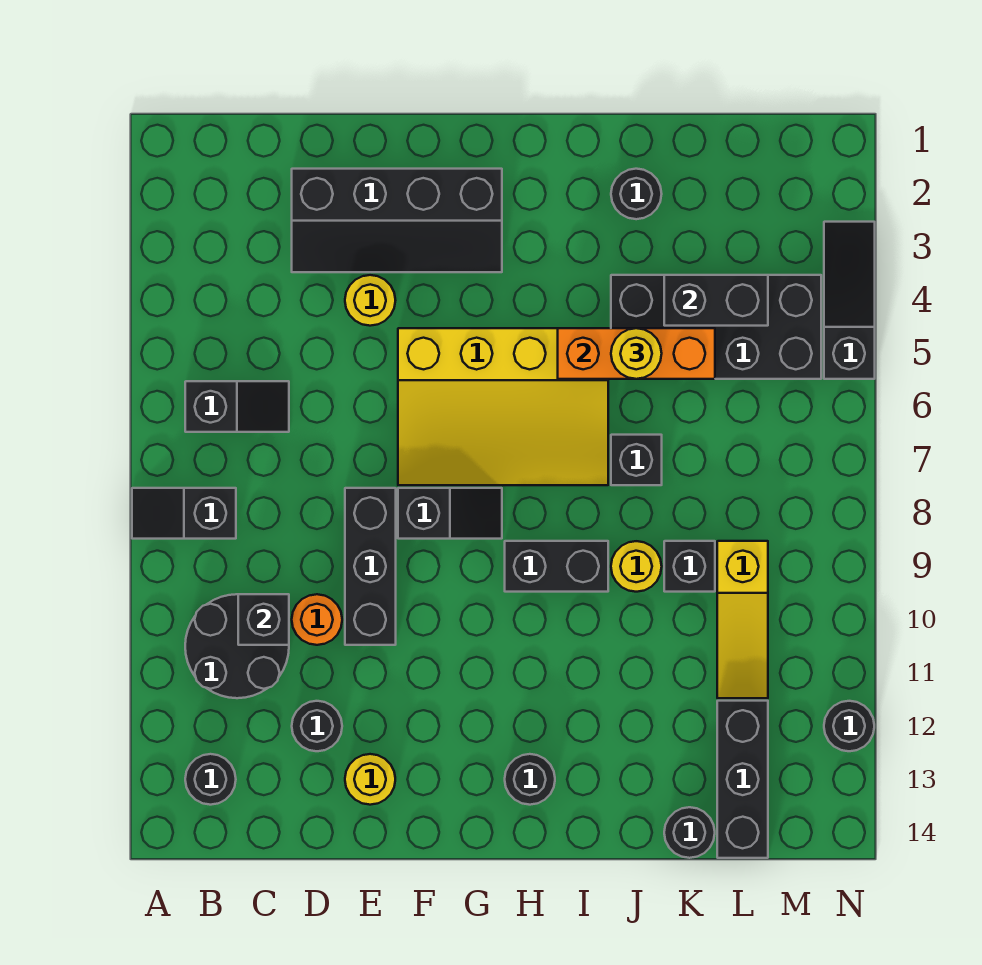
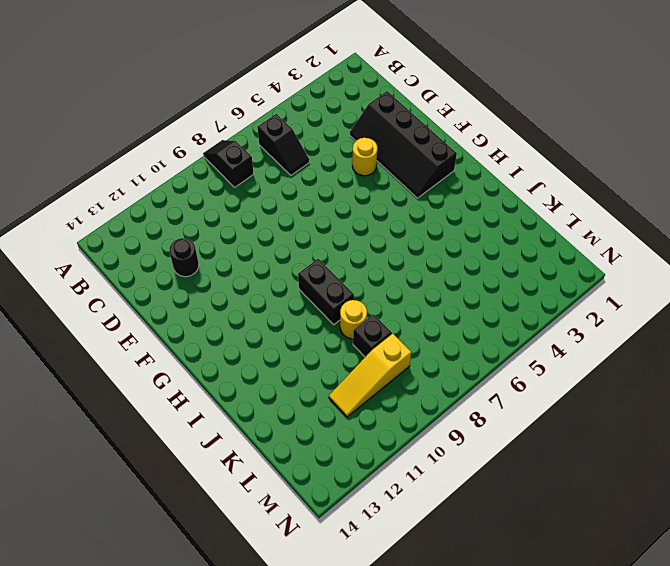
none -> black round brick B10:C11 level 1
none -> black round brick B13 level 1
none -> orange round brick D10 level 1

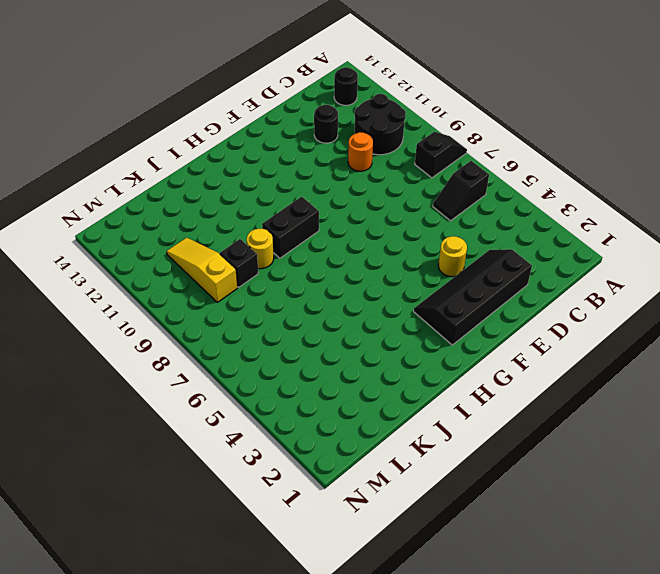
none -> black brick E8:E10 level 1
none -> yellow round brick E13 level 1
none -> yellow slope F5:I7 level 1 top 5

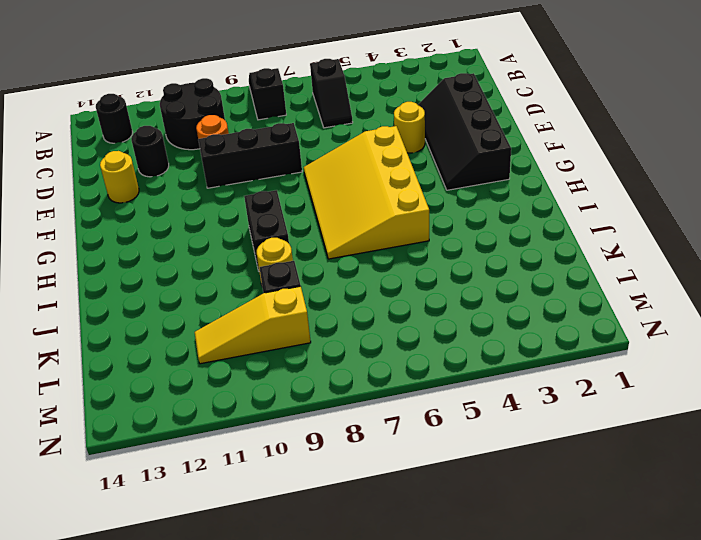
none -> black slope F8:G8 level 1 top F
none -> black round brick H13 level 1
none -> black round brick J2 level 1

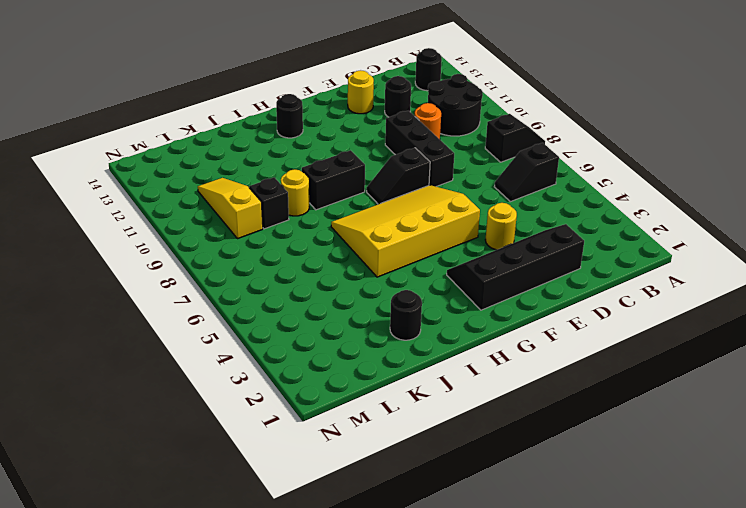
none -> black brick J4:M5 level 1
none -> black brick J7 level 1
none -> black round brick K14 level 1

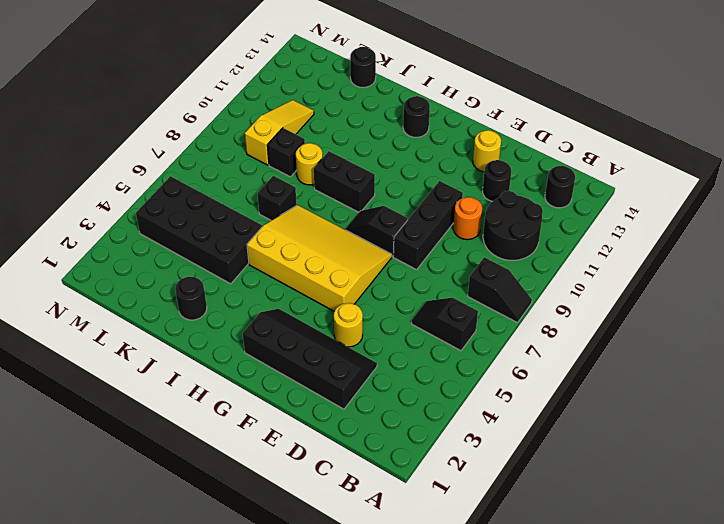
none -> black brick L12:L14 level 1
none -> black slope N3:N5 level 1 top 5
none -> black round brick N12 level 1

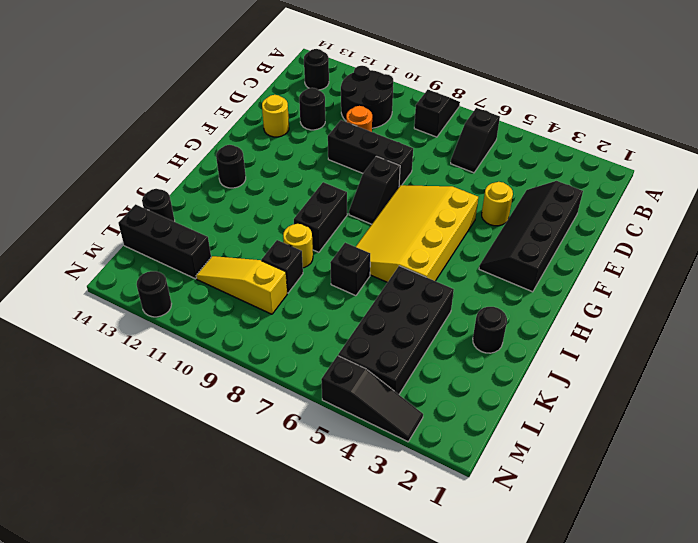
none -> black brick C10 level 2
none -> orange brick I5:K5 level 2
none -> black brick K4:L4 level 2

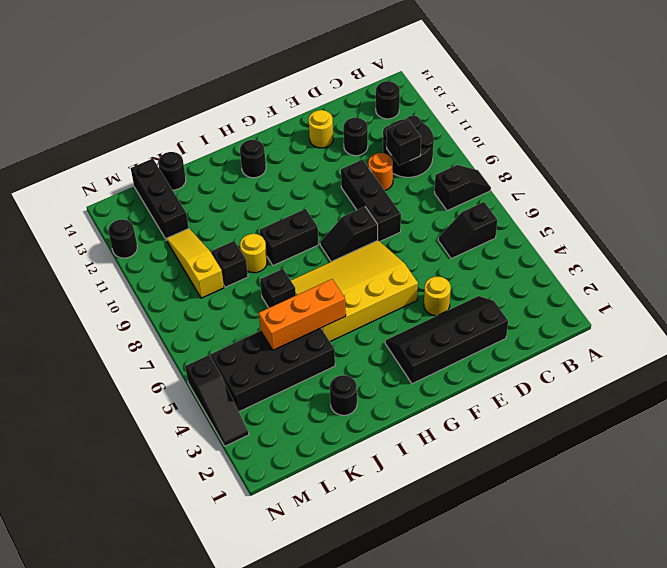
none -> black brick K4:L4 level 2
none -> yellow round brick J5 level 3

